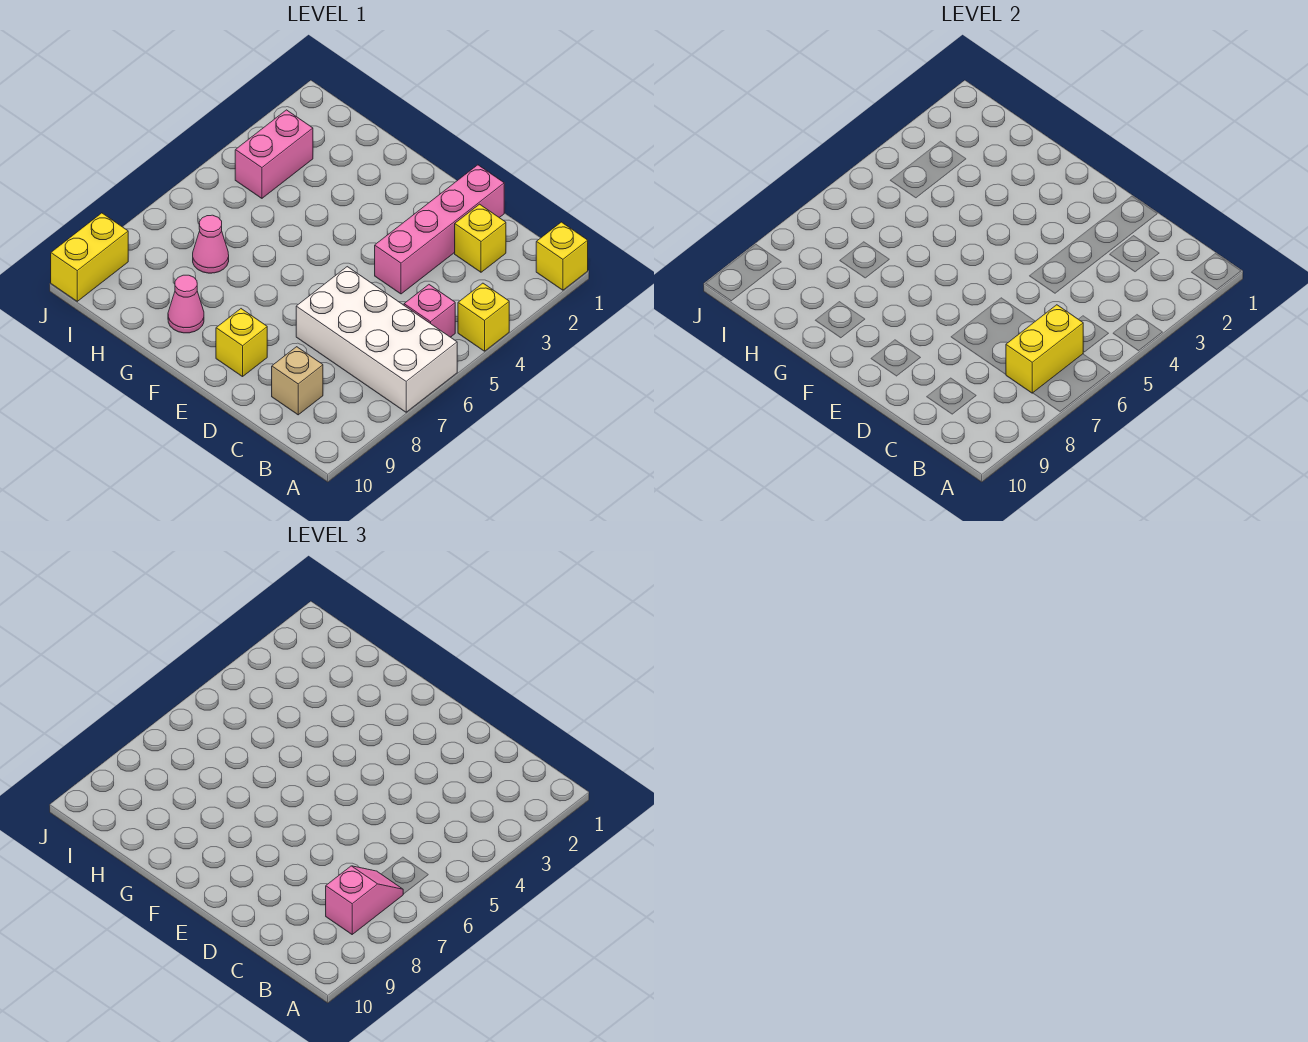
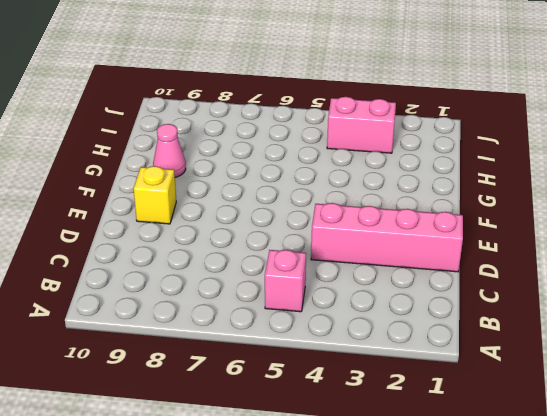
none -> yellow brick A1 level 1
none -> yellow brick A4 level 1
none -> white brick A6:D7 level 1

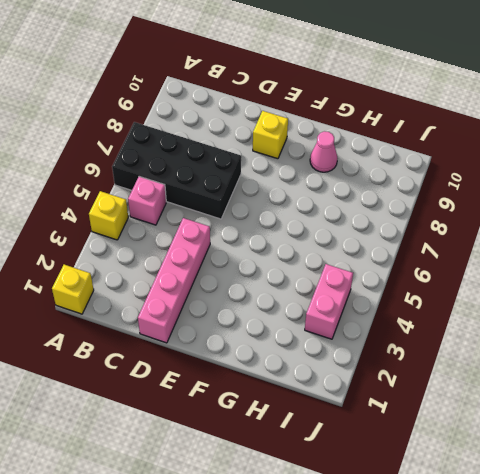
black brick A6:D7 level 1 -> white brick A6:D7 level 1
none -> yellow brick C2 level 1
none -> tan brick C9 level 1
none -> pink cone H7 level 1

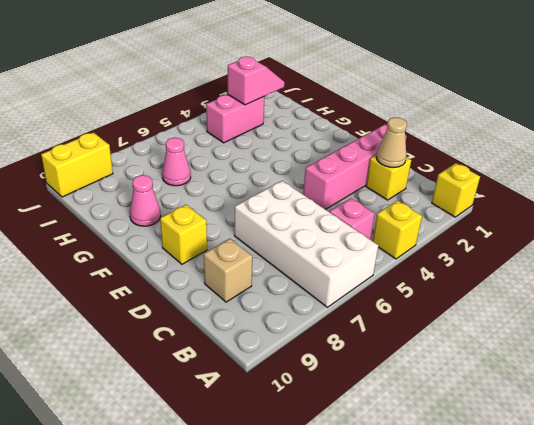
tan cone C2 level 2 -> none
pink slope I2:I3 level 2 top 3 -> pink slope B7:B8 level 3 top 8
none -> yellow brick B6:B7 level 2

